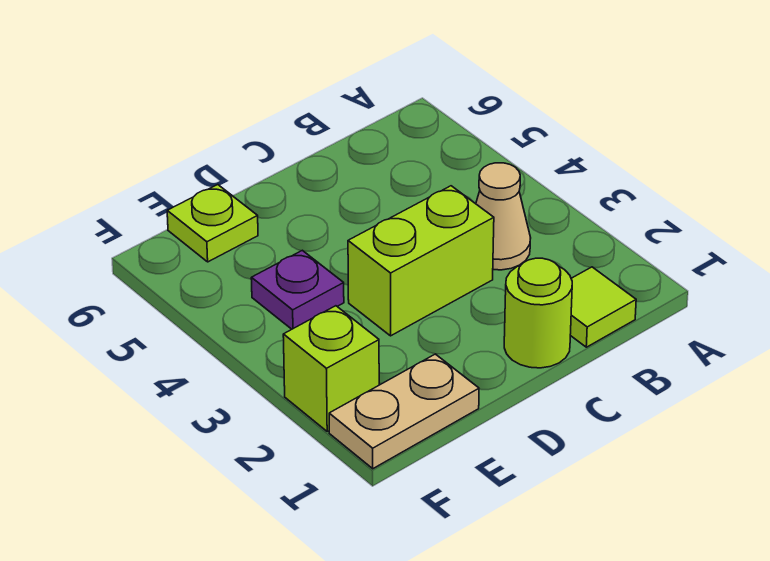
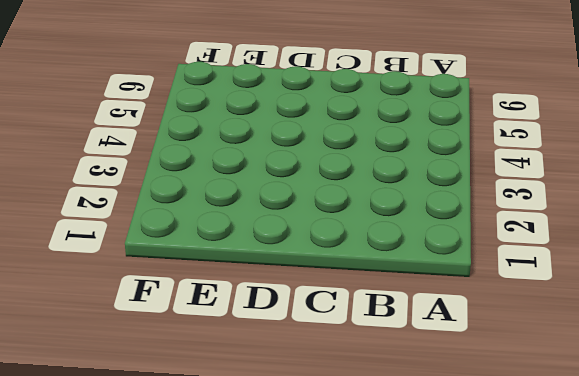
none -> lime tile B1 level 1
none -> tan cone B3 level 1

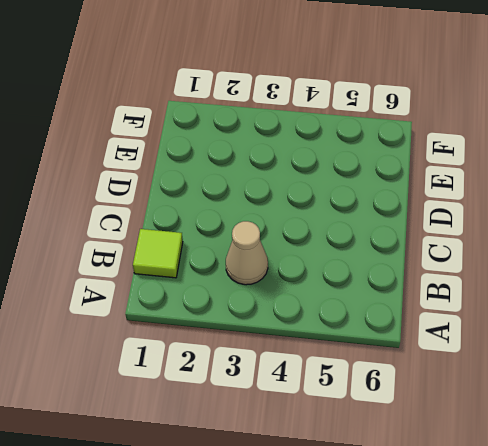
none -> lime round brick C1 level 1
none -> lime brick C3:D3 level 1

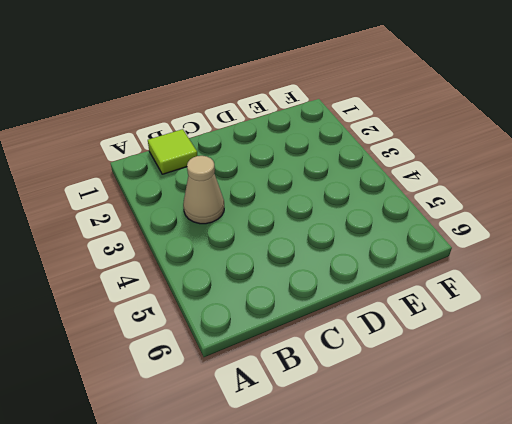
none -> lime round brick C1 level 1
none -> lime brick C3:D3 level 1

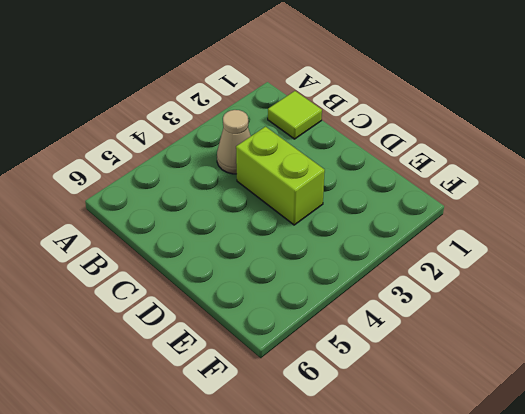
none -> lime round brick C1 level 1
none -> tan plate E1:F1 level 1

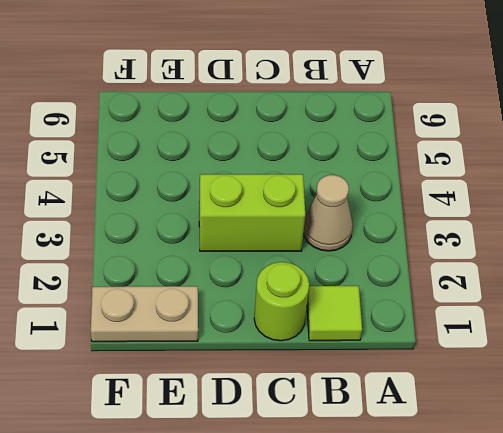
none -> purple plate E4 level 1
none -> lime plate E6 level 1

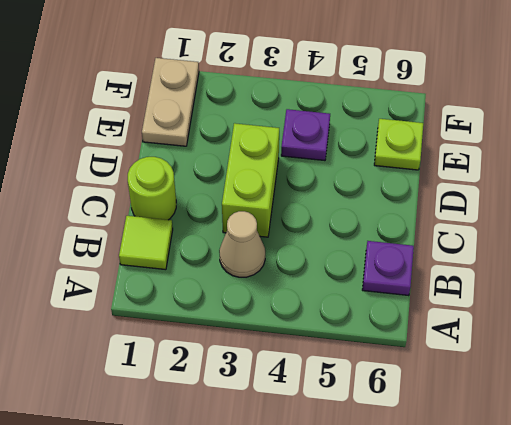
purple plate B6 level 1 -> none
none -> lime brick F2 level 1

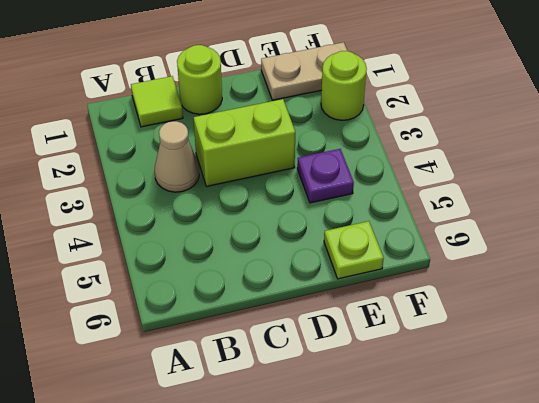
lime round brick F2 level 1 -> lime brick F2 level 1

